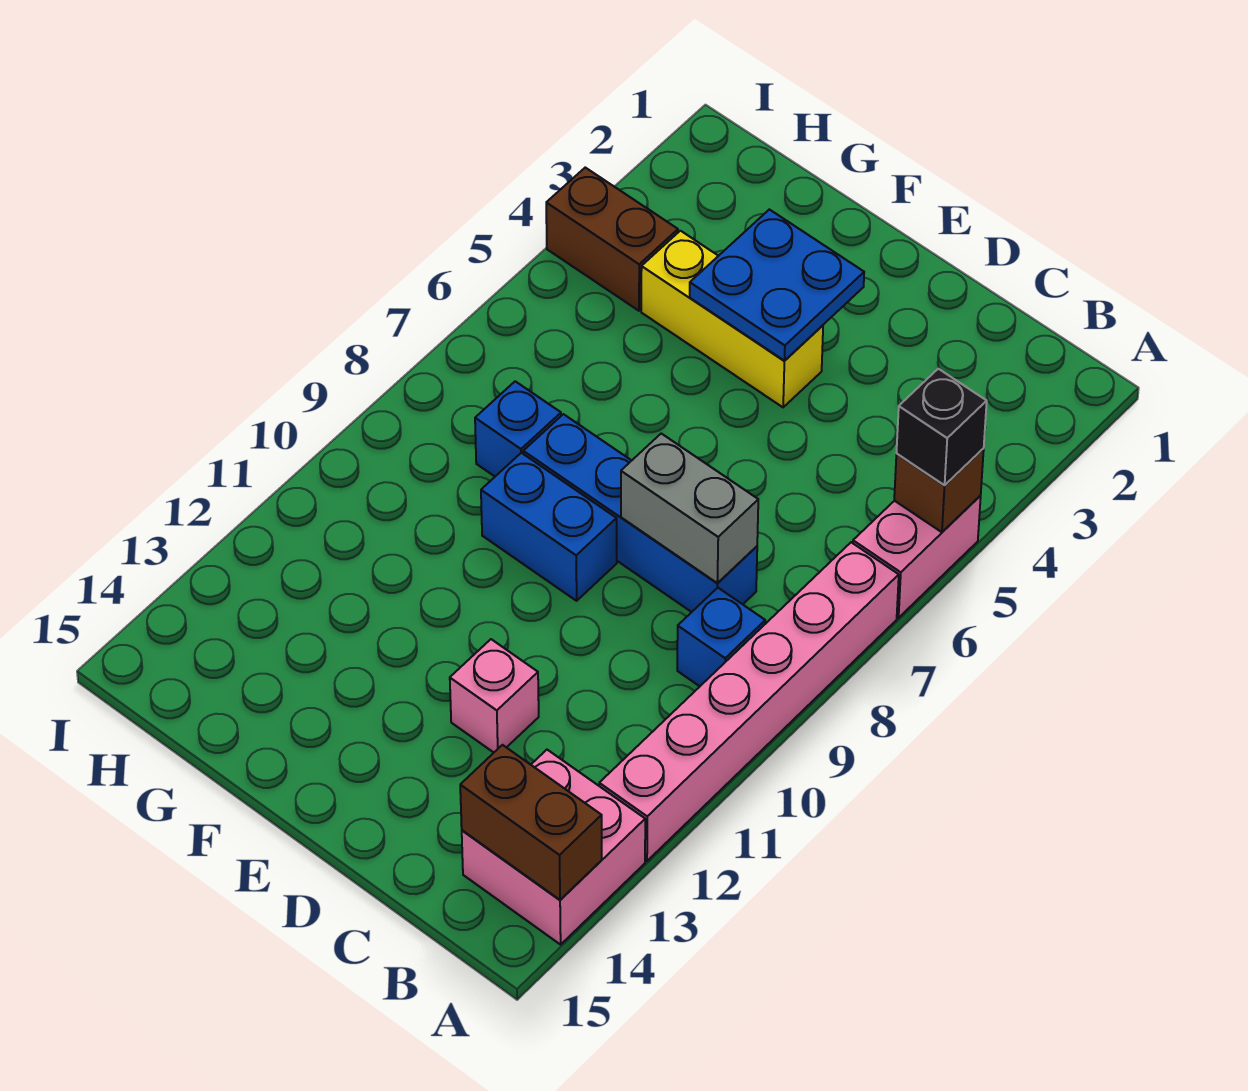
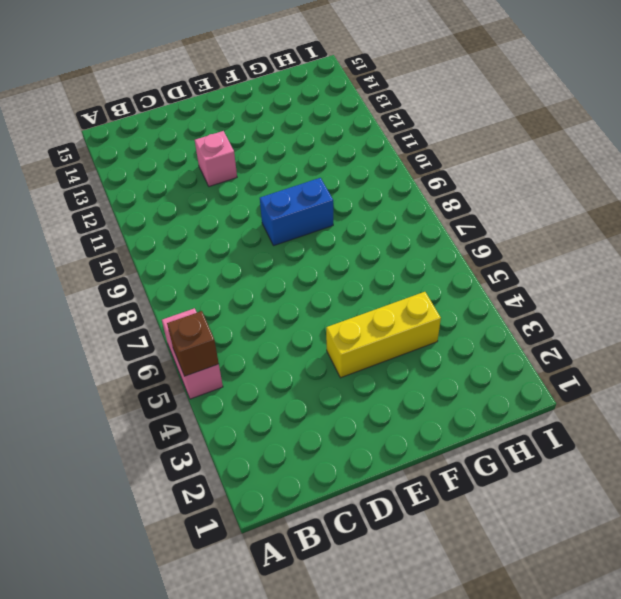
none -> pink brick A7:A12 level 1
none -> pink brick A13:B14 level 1
none -> blue brick B9 level 1

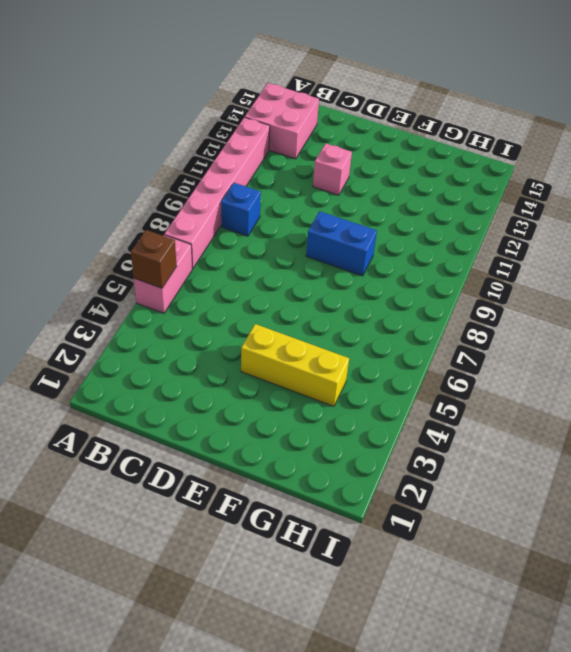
none -> blue brick C8:F8 level 1
none -> blue brick G8 level 1
none -> brown brick H4:I4 level 1

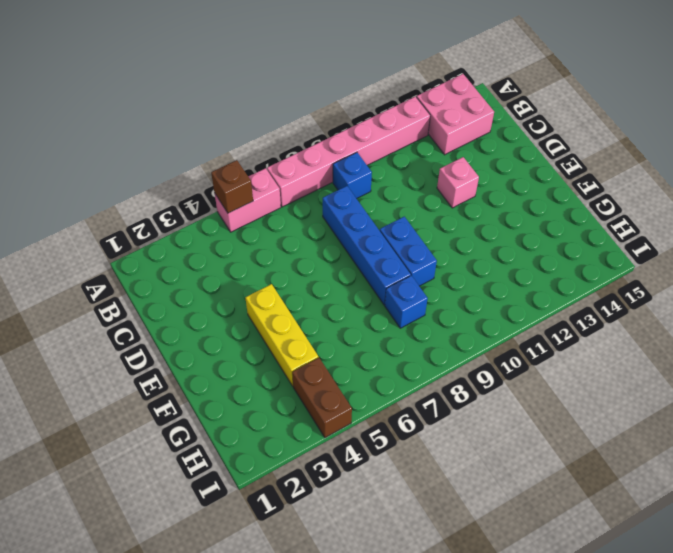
none -> brown brick A14:B14 level 2
none -> grey brick C8:D8 level 2
none -> blue plate E3:F4 level 2

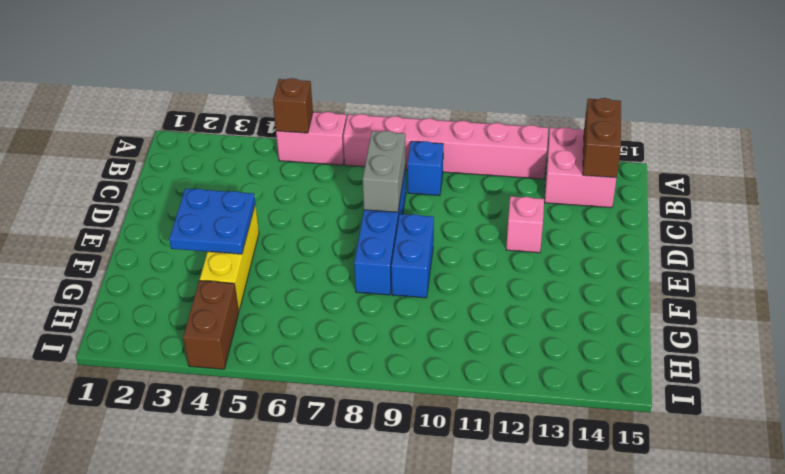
none -> blue brick G8 level 1
none -> black brick A5 level 3

